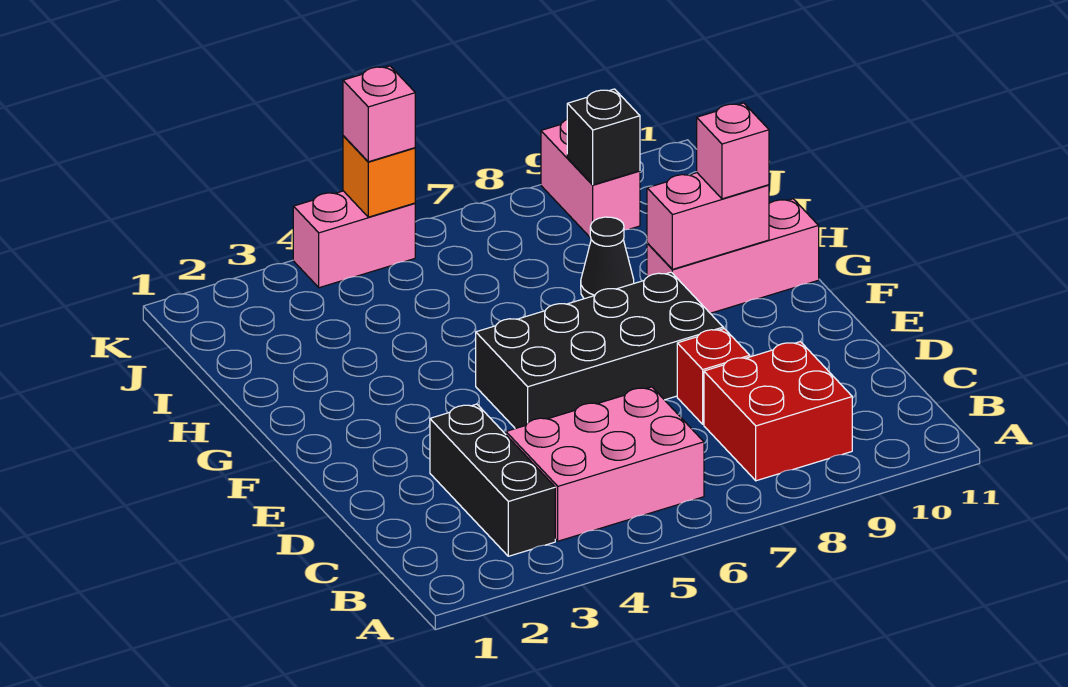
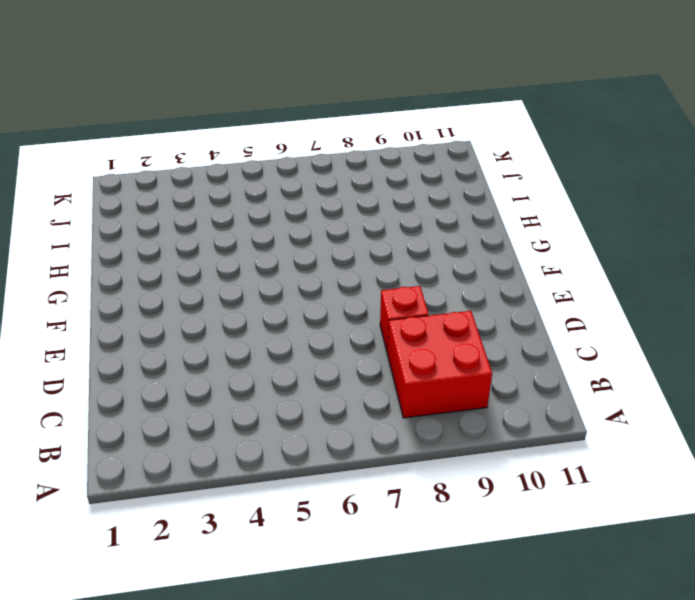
none -> black brick B3:D3 level 1
none -> pink brick B4:C6 level 1
none -> black brick E5:F8 level 1

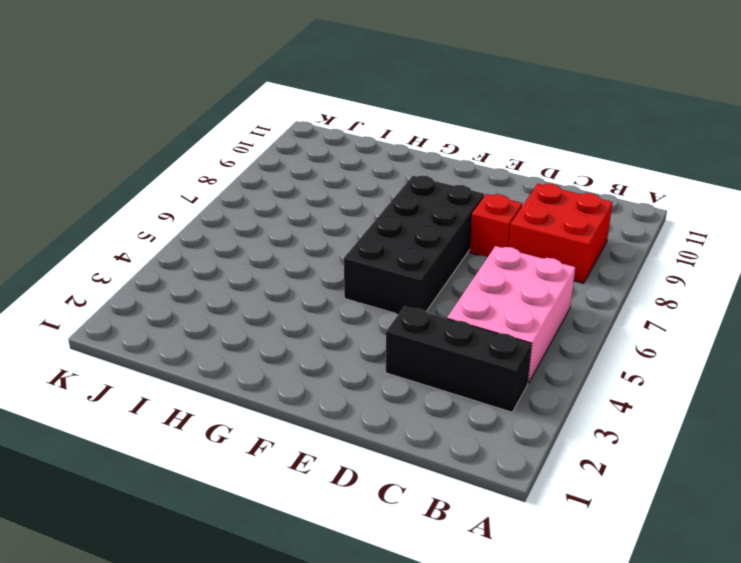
none -> pink brick G9:G11 level 1
none -> black cone H8 level 1
none -> pink brick J9:K9 level 1

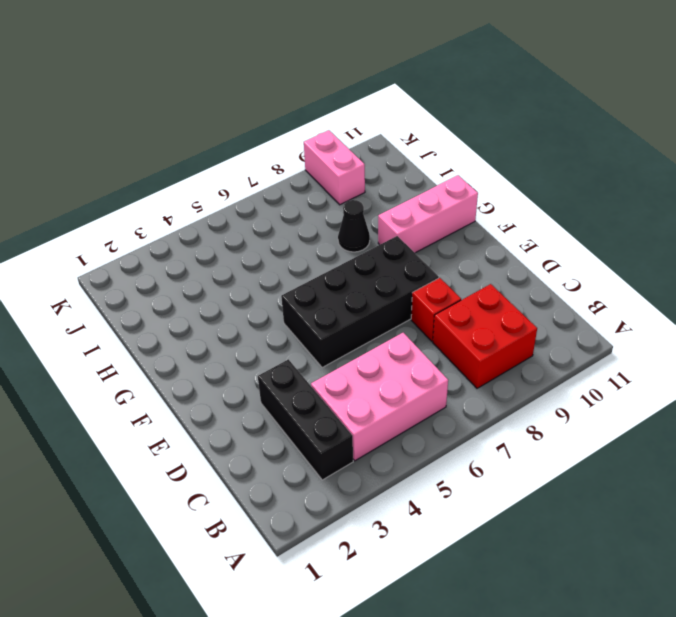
none -> pink brick K4:K5 level 1
none -> pink brick G9:G10 level 2
none -> black brick J9 level 2

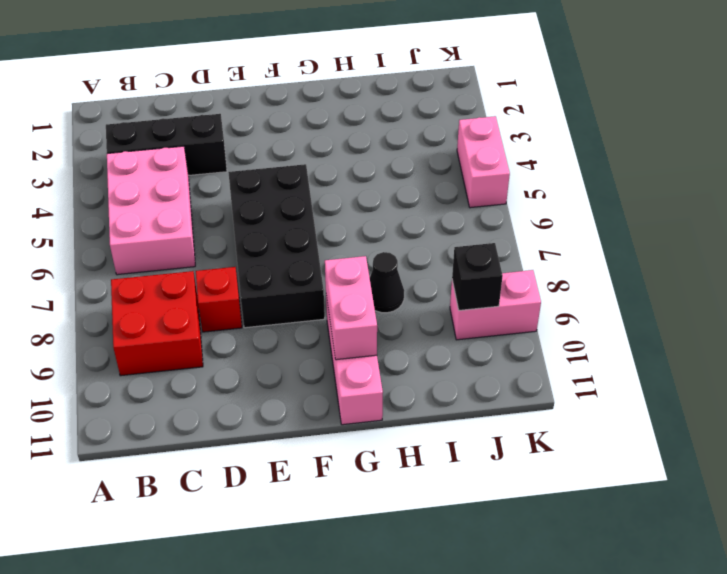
none -> orange brick K5 level 2
none -> pink brick G10 level 3
none -> pink brick K5 level 3

